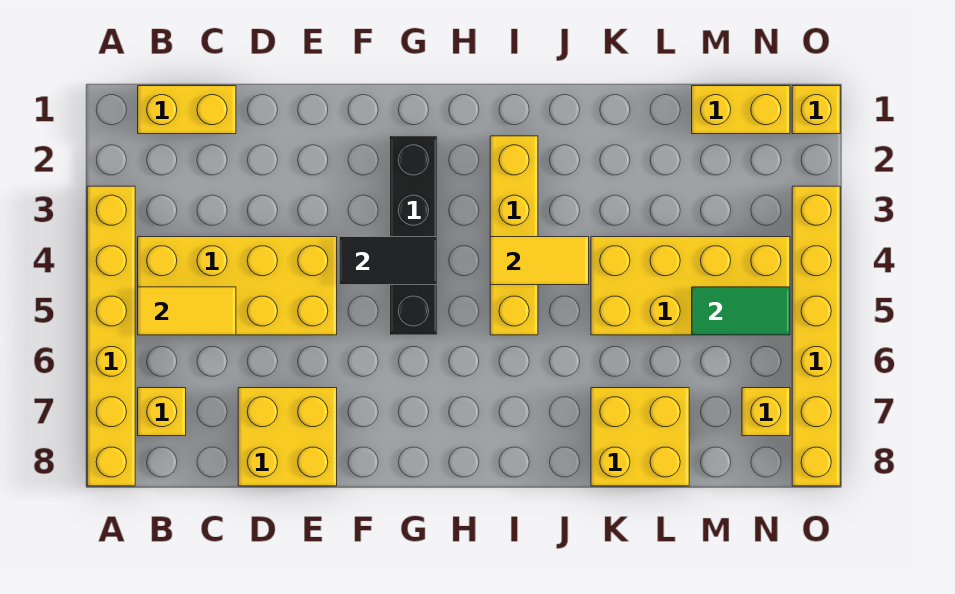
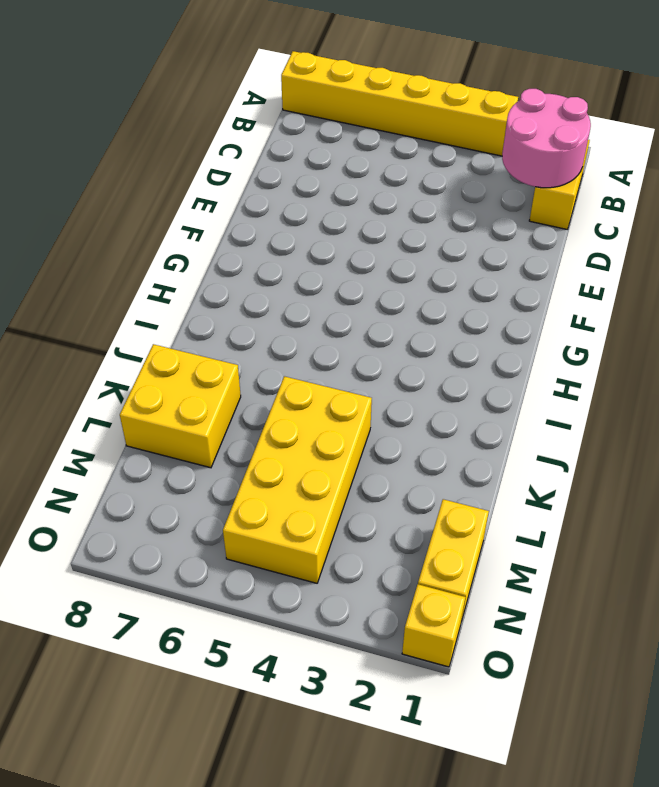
pink round brick B1:C2 level 2 -> none
none -> yellow brick B4:E5 level 1
none -> yellow brick B7 level 1
none -> yellow brick D7:E8 level 1

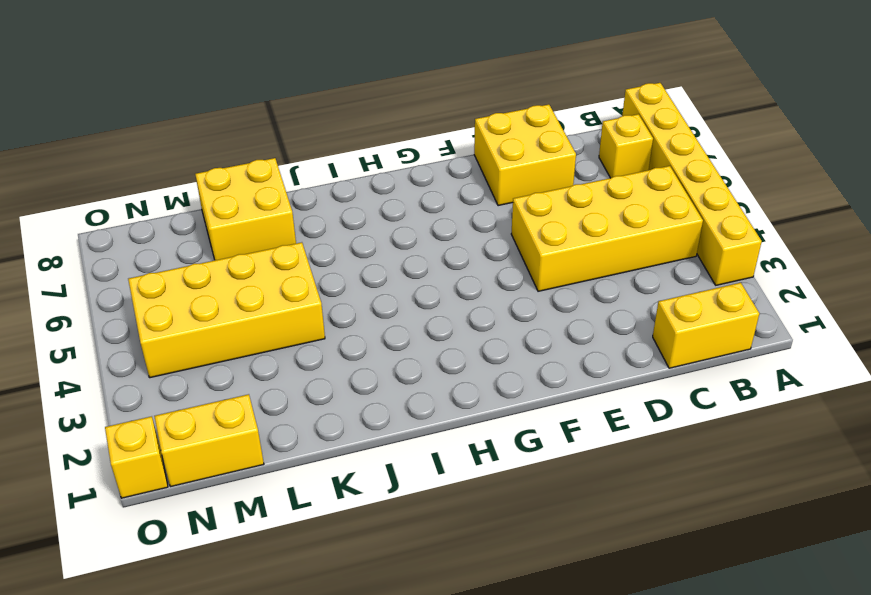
none -> black brick G2:G5 level 1
none -> yellow brick I2:I5 level 1
none -> yellow brick N7 level 1

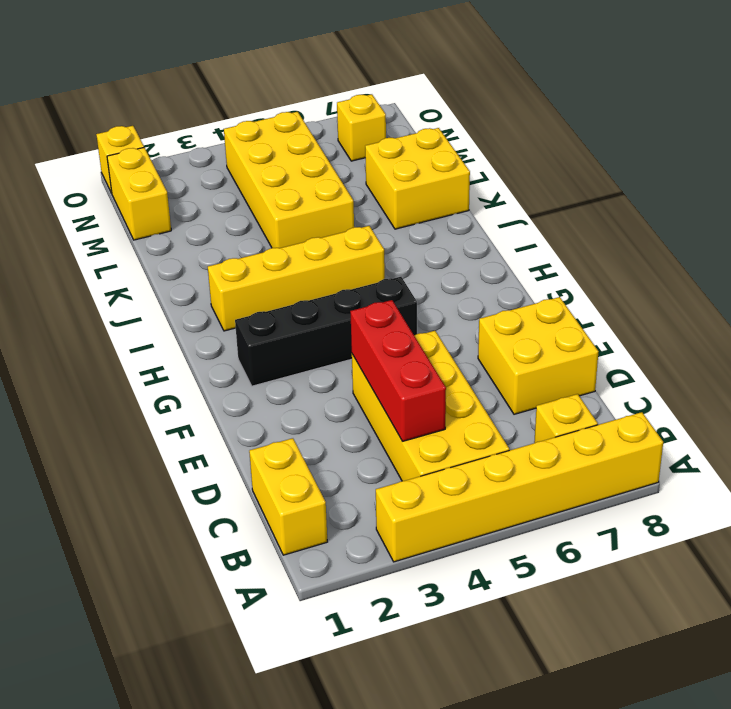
red brick C4:E4 level 2 -> none
none -> yellow brick O3:O8 level 1
none -> yellow tile B5:C5 level 2
none -> black tile F4:G4 level 2

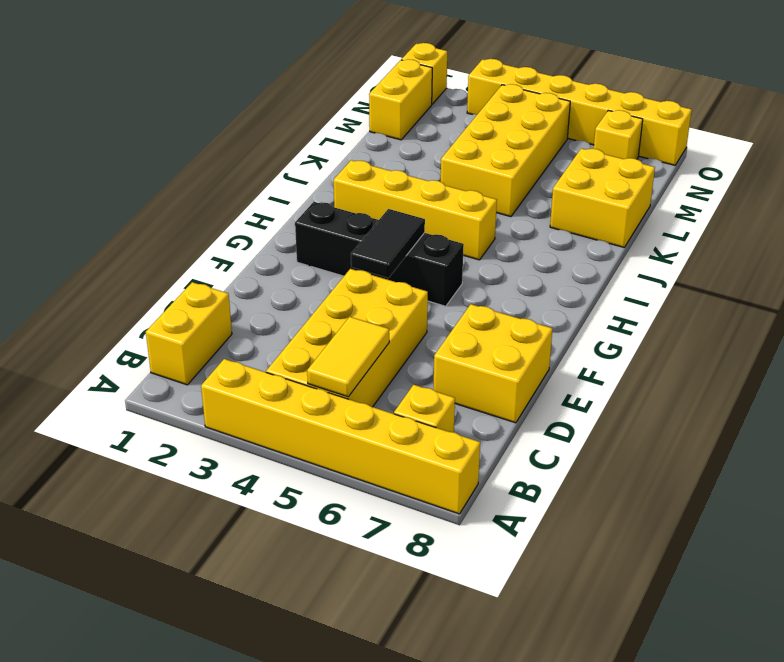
none -> yellow tile I4:J4 level 2
none -> green tile M5:N5 level 2

